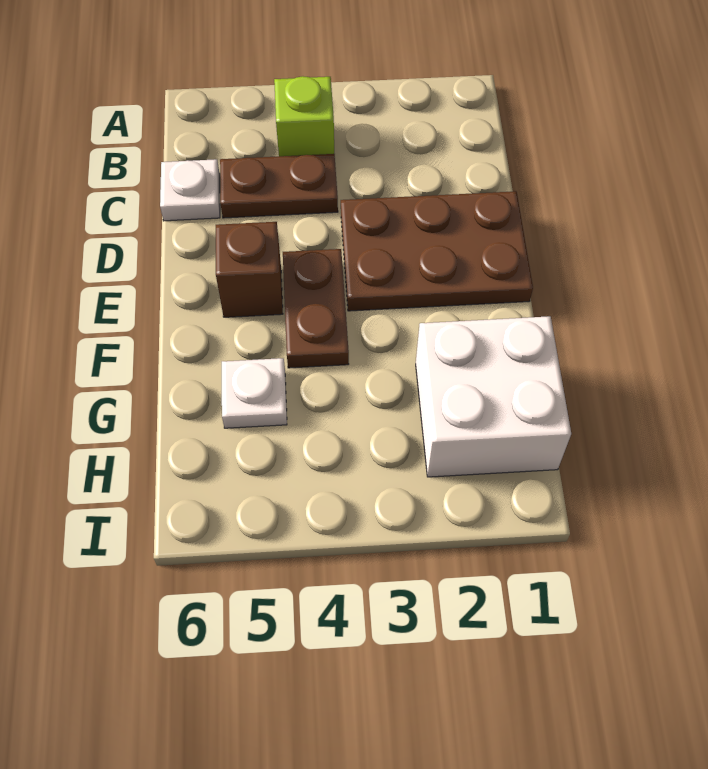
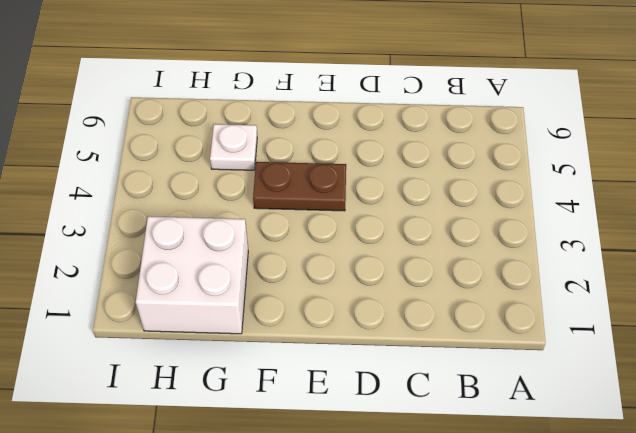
none -> lime brick B4 level 1
none -> brown plate C4:C5 level 1

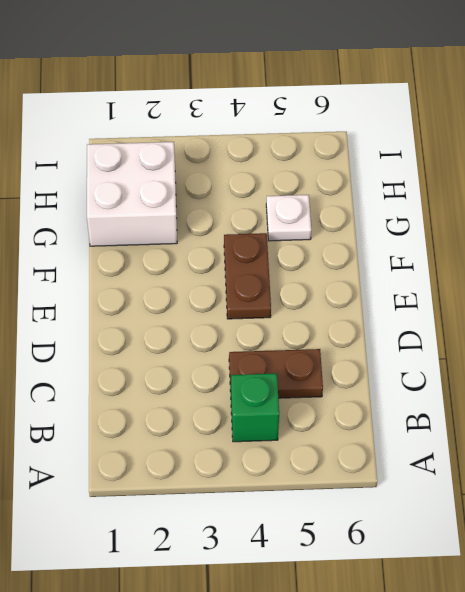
green brick B4 level 1 -> lime brick B4 level 1
none -> white plate C6 level 1
none -> brown plate D1:E3 level 1

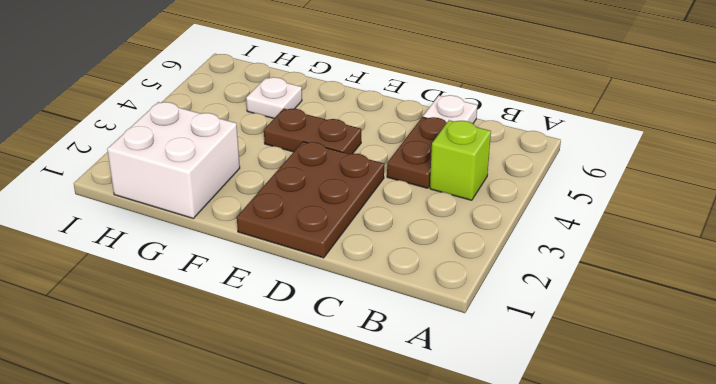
none -> brown brick E5 level 1

